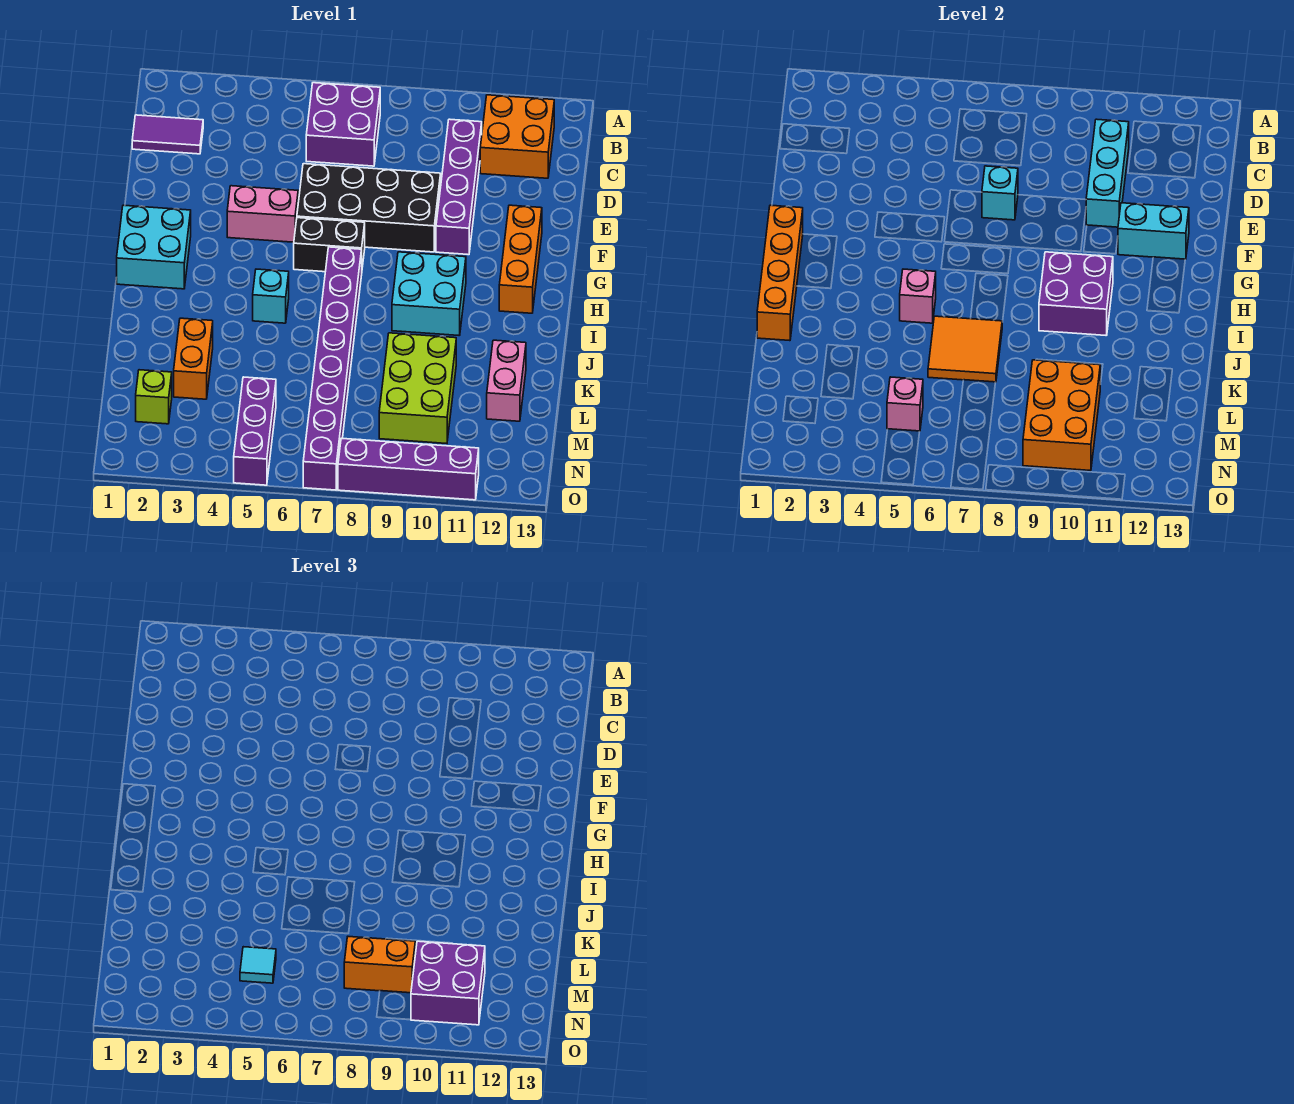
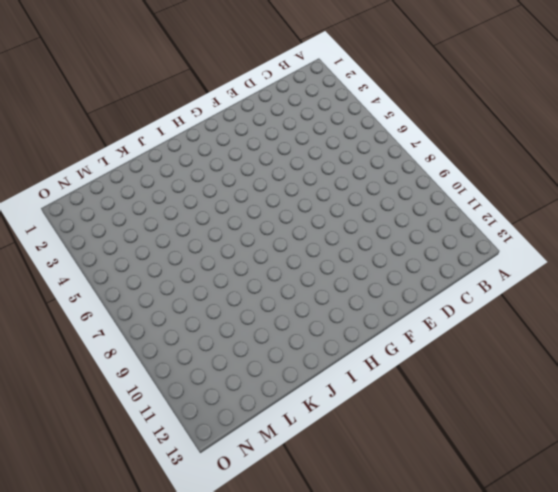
none -> purple brick B6:C7 level 1
none -> orange brick B11:C12 level 1
none -> purple tile C1:C2 level 1
none -> purple brick C10:F10 level 1

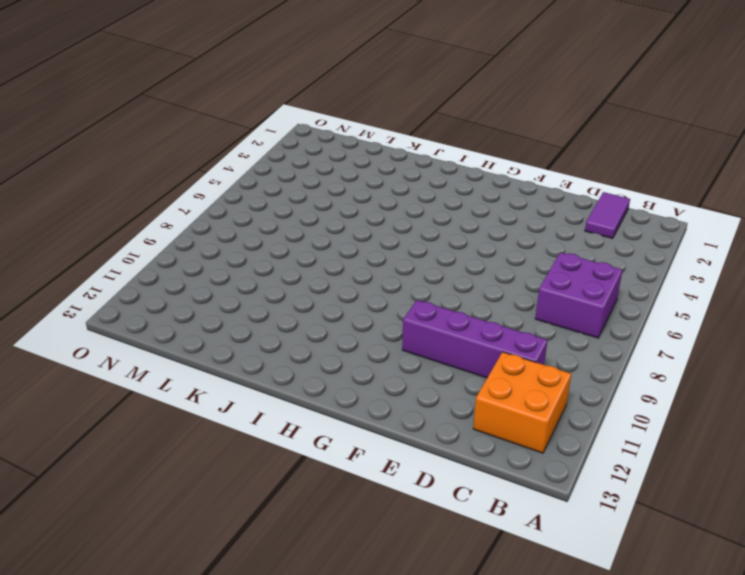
none -> black brick E6:F9 level 1
none -> pink brick F4:F5 level 1
none -> orange brick F12:H12 level 1
none -> cyan brick G1:H2 level 1

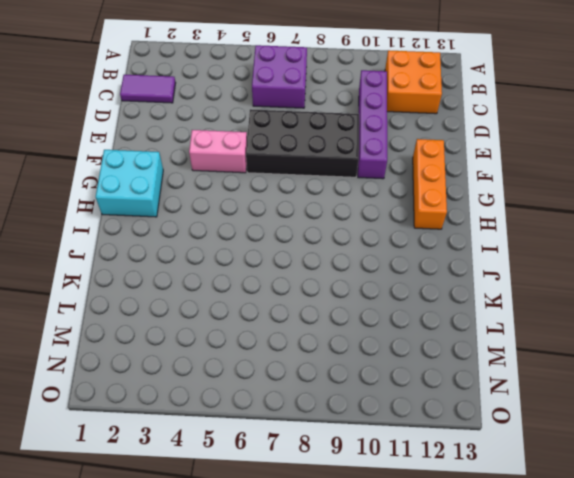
none -> black brick G6:G7 level 1
none -> purple brick H7:O7 level 1
none -> cyan brick H9:I10 level 1
none -> cyan brick I5 level 1

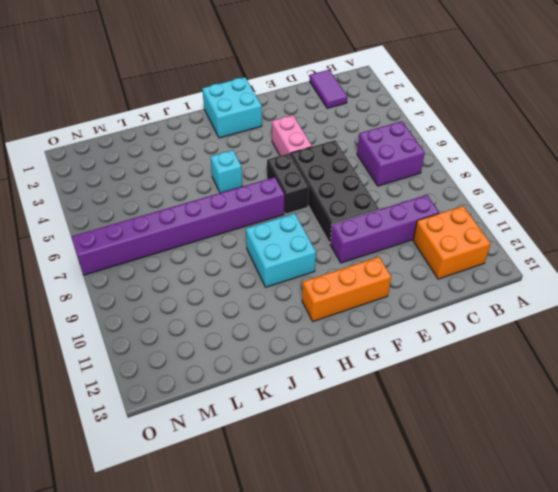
none -> orange brick K3:L3 level 1
none -> lime brick K9:M10 level 1
none -> pink brick K12:L12 level 1
none -> lime brick M2 level 1

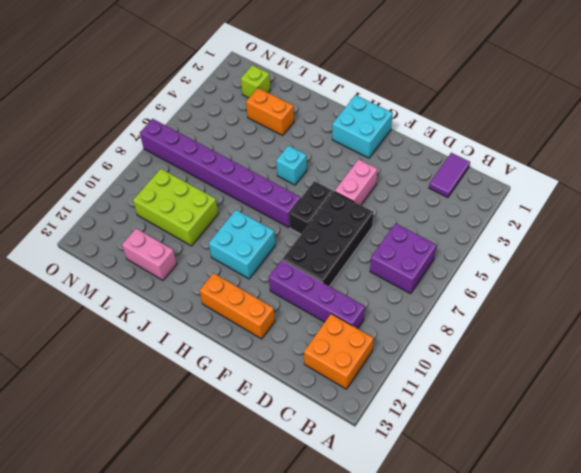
none -> purple brick M5:O5 level 1
none -> purple brick O8:O11 level 1
none -> cyan brick C10:E10 level 2
none -> cyan brick E7 level 2

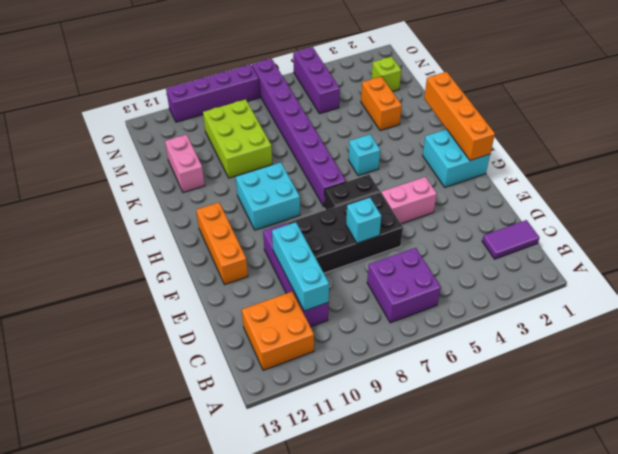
none -> cyan brick F11:F12 level 2
none -> purple brick H9:I10 level 2
none -> pink brick I5 level 2
none -> orange tile J6:K7 level 2

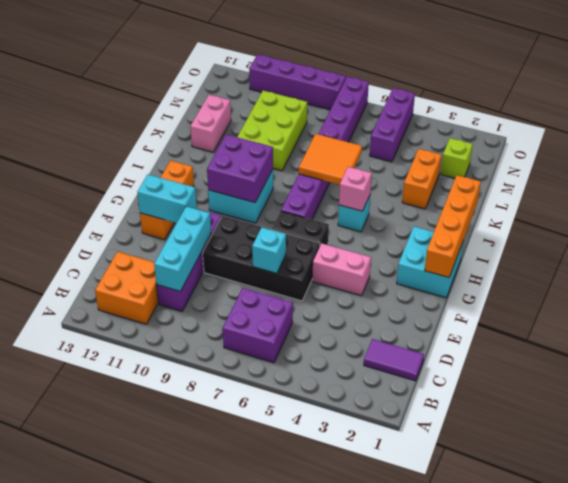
none -> orange brick L9:N10 level 2
none -> pink brick M5 level 2
none -> cyan tile M5 level 3
none -> orange brick M8:M9 level 3

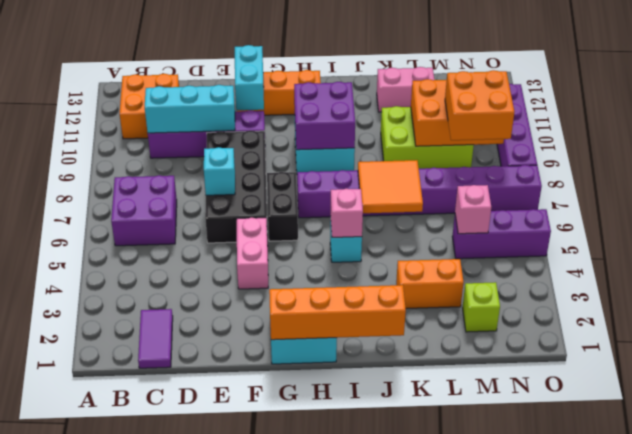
orange brick M8:N9 level 3 -> orange brick M8:M9 level 3
none -> cyan tile M5 level 3
none -> purple brick M10:N11 level 3

